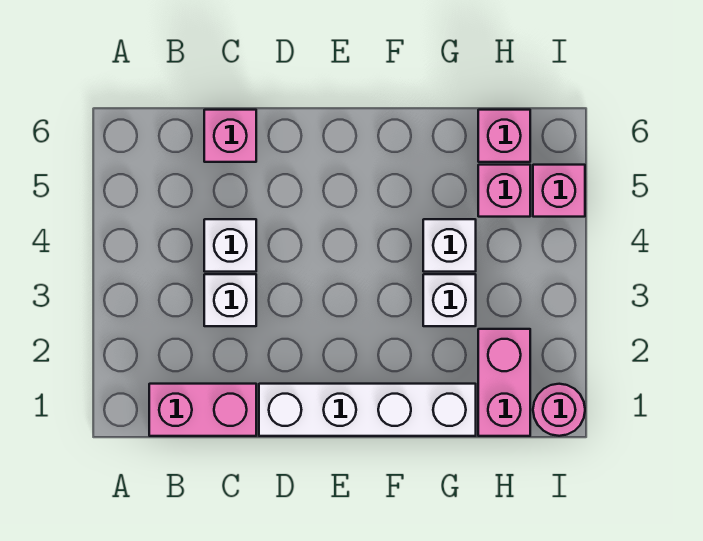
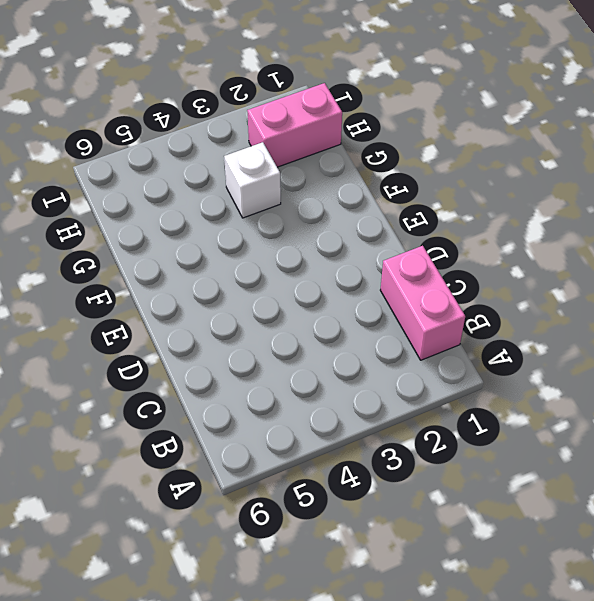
none -> white brick C3 level 1
none -> white brick C4 level 1
none -> pink brick C6 level 1

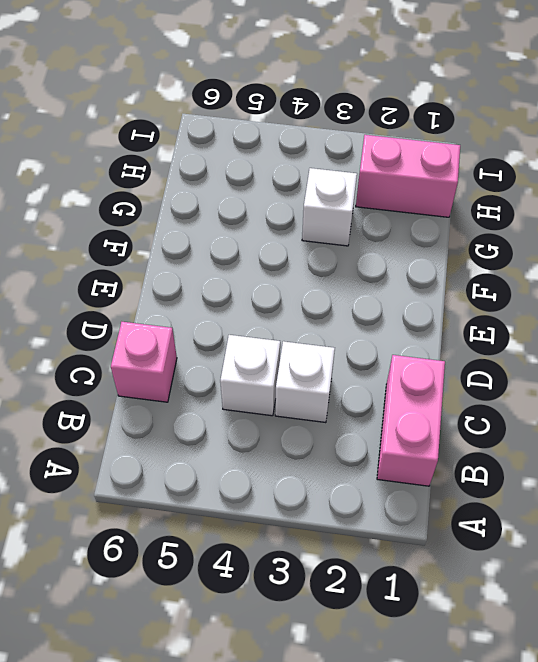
none -> white brick D1:G1 level 1
none -> white brick G4 level 1
none -> pink brick H5 level 1

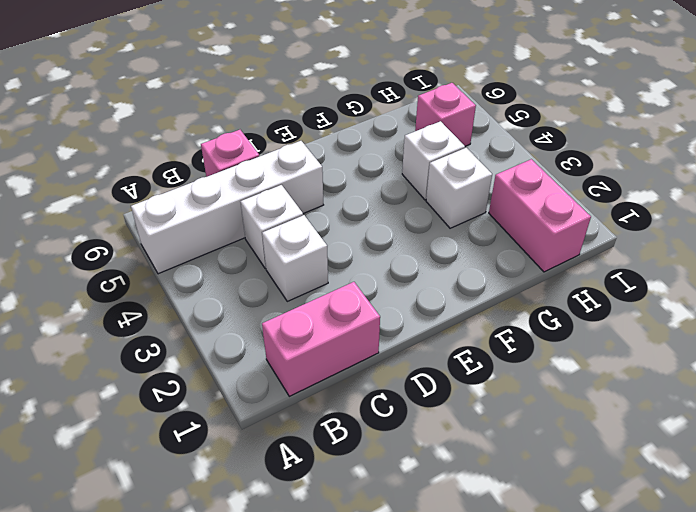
white brick A5:D5 level 1 -> white brick D1:G1 level 1
none -> pink brick H6 level 1
none -> pink round brick I1 level 1
none -> pink brick I5 level 1

